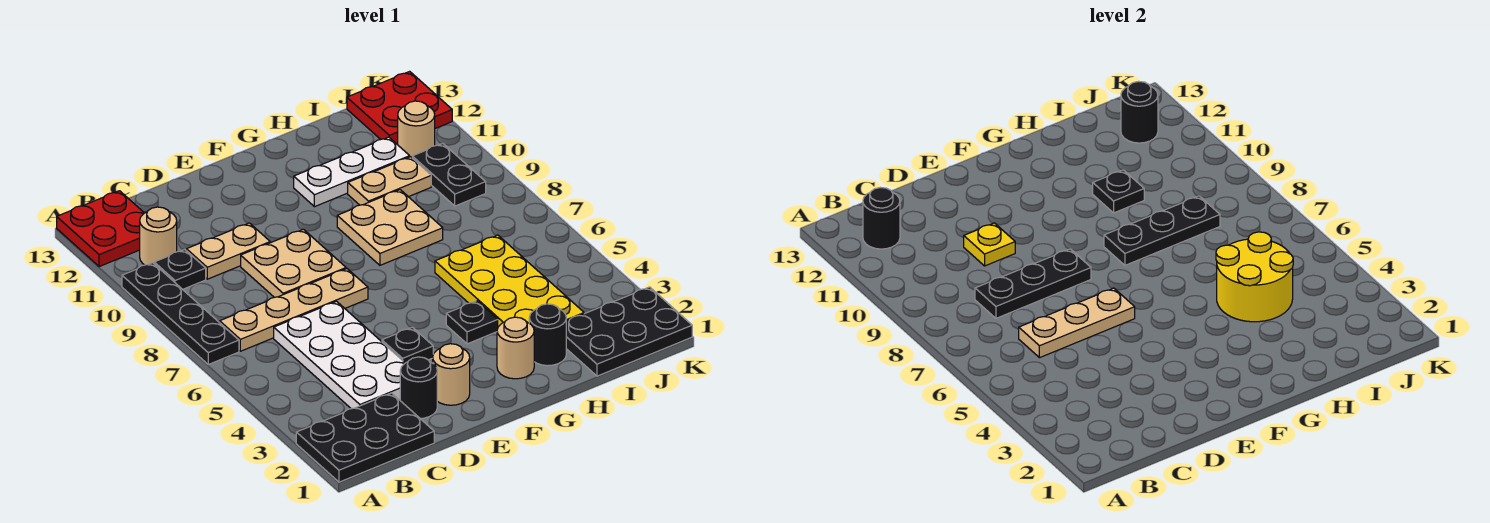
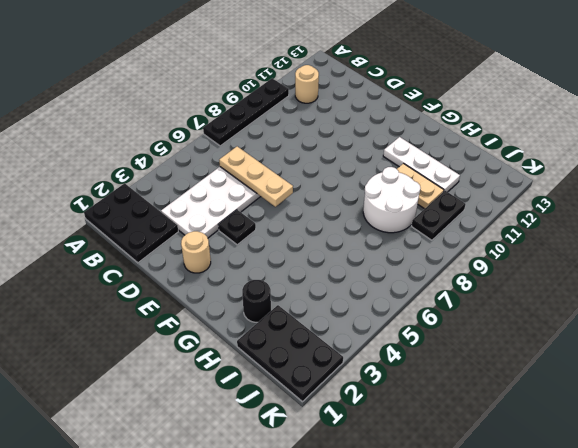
white round brick H8:I9 level 1 -> tan plate G8:H9 level 1
none -> red plate A12:B13 level 1
none -> tan plate B7:E7 level 1
none -> black plate B10 level 1
none -> tan plate C10:D10 level 1

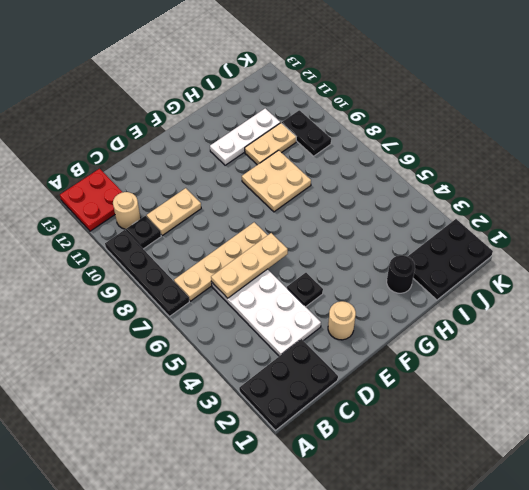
none -> black round brick D2 level 1
none -> tan plate D8:E9 level 1
none -> tan round brick G2 level 1
none -> black plate G4 level 1

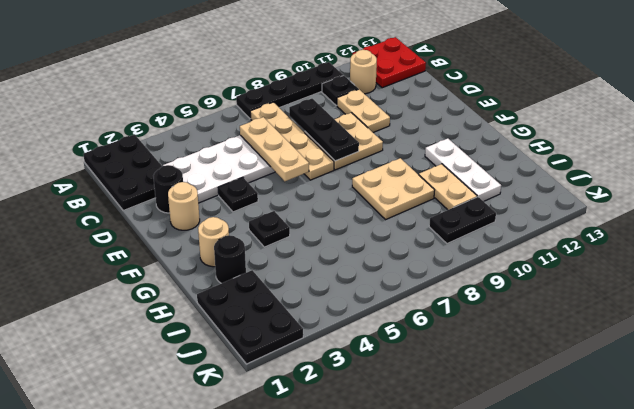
none -> yellow plate H3:I6 level 1
none -> tan round brick J11 level 1
none -> red plate J12:K13 level 1
none -> black round brick B12 level 2

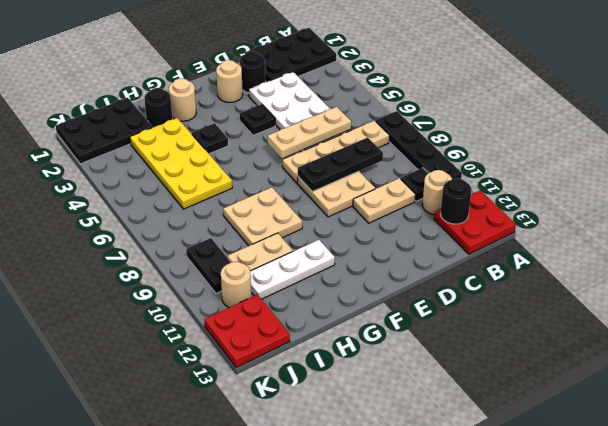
none -> yellow plate D10 level 2
none -> black plate G8:I8 level 2
none -> yellow round brick H4:I5 level 2
none -> black plate H10 level 2

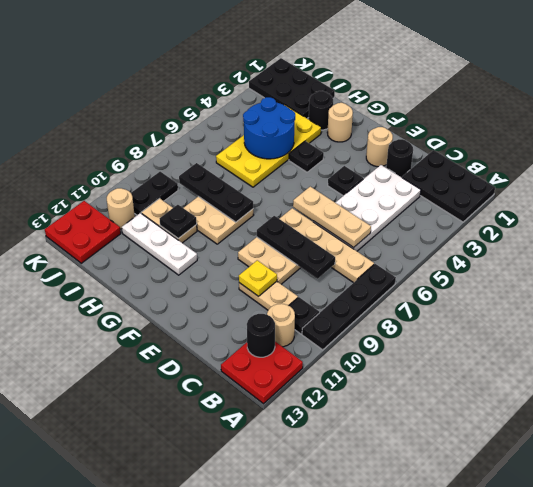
blue round brick H4:I5 level 2 -> yellow round brick H4:I5 level 2
none -> black round brick J12 level 2

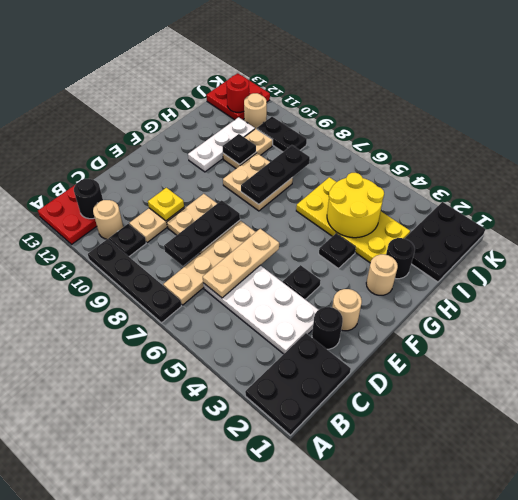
red round brick J12 level 2 -> black round brick J12 level 2

